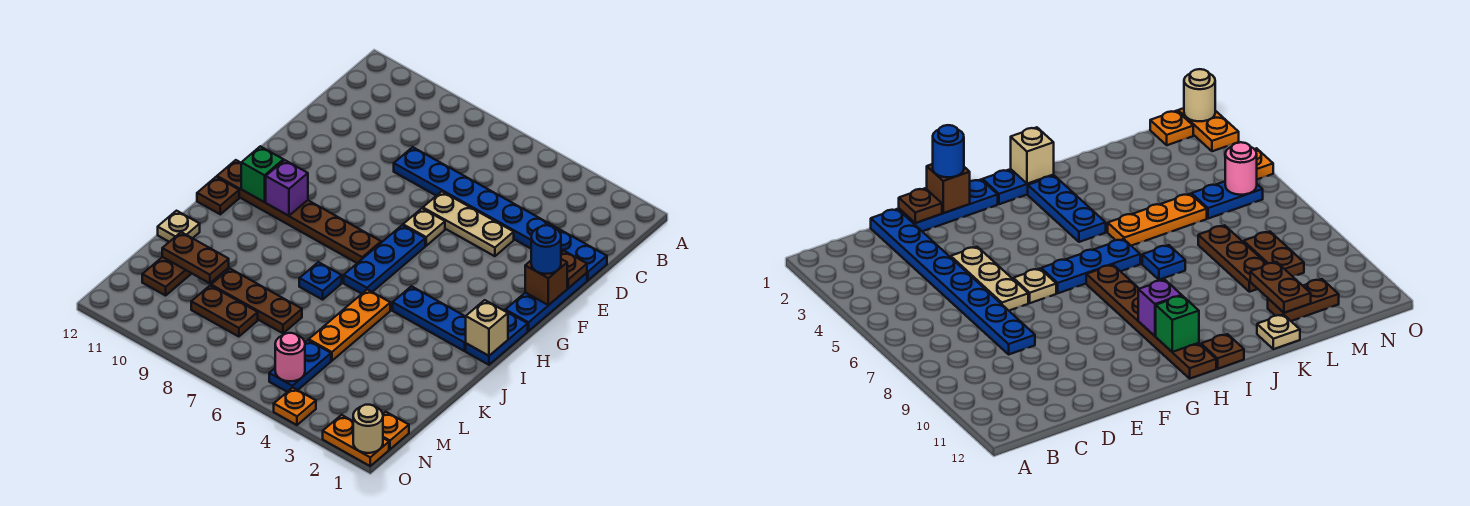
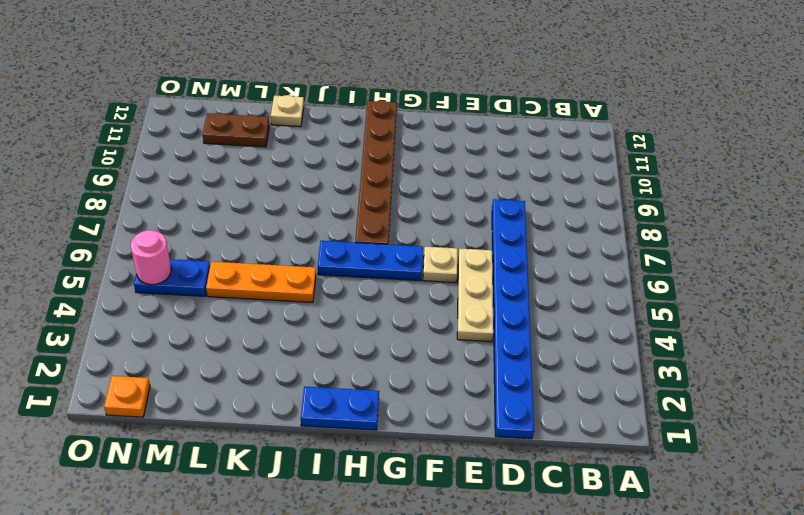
none -> blue plate E1:G1 level 1
none -> blue plate I2:I4 level 1
none -> brown plate I12 level 1

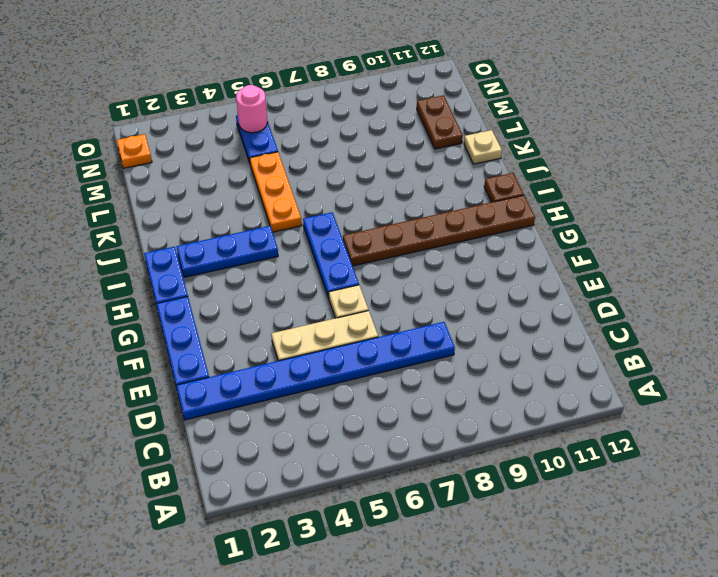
none -> blue plate J7 level 1
none -> brown plate L7:L9 level 1
none -> brown plate M8:M9 level 1

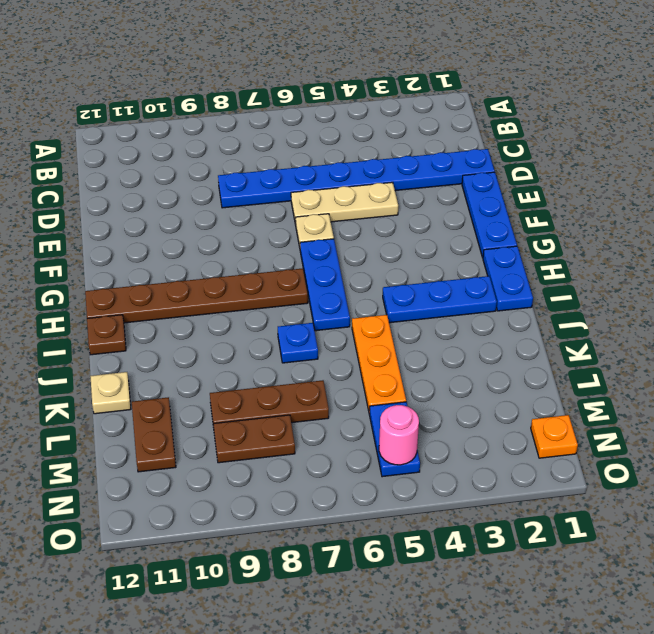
none -> orange plate O1:O2 level 1
none -> orange plate O4 level 1
none -> brown plate E1 level 2

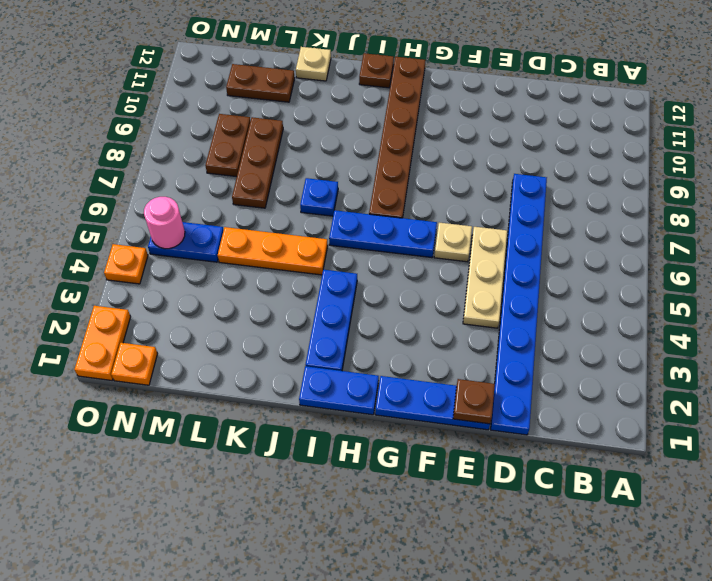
none -> brown brick F1 level 2
none -> purple brick H10 level 2
none -> green brick H11 level 2

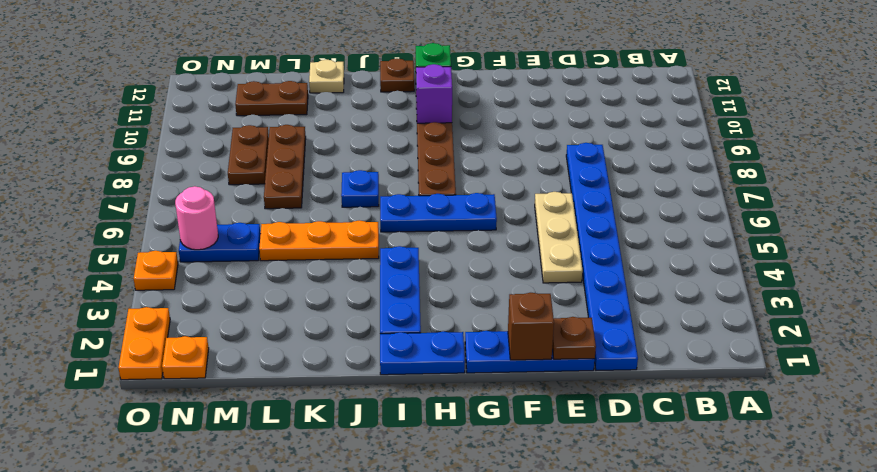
none -> tan plate F6 level 1
none -> tan brick I1 level 2
none -> brown plate L10:L11 level 2

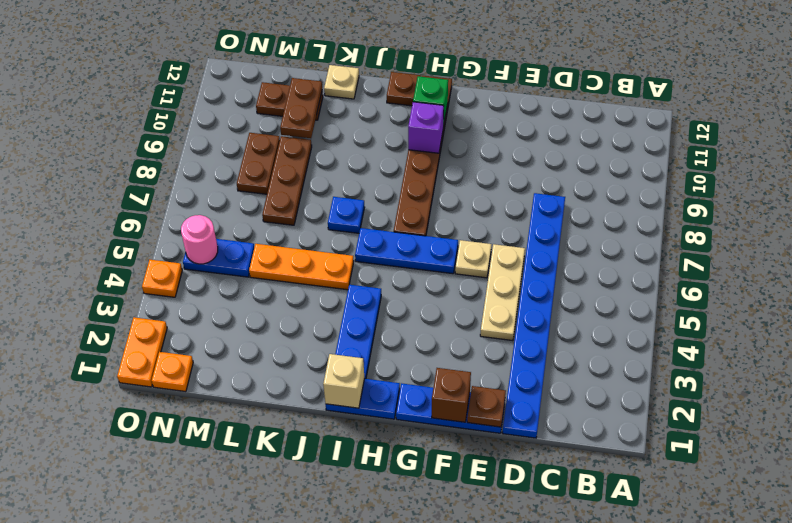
none -> tan round brick O1 level 2
none -> blue round brick F1 level 3

